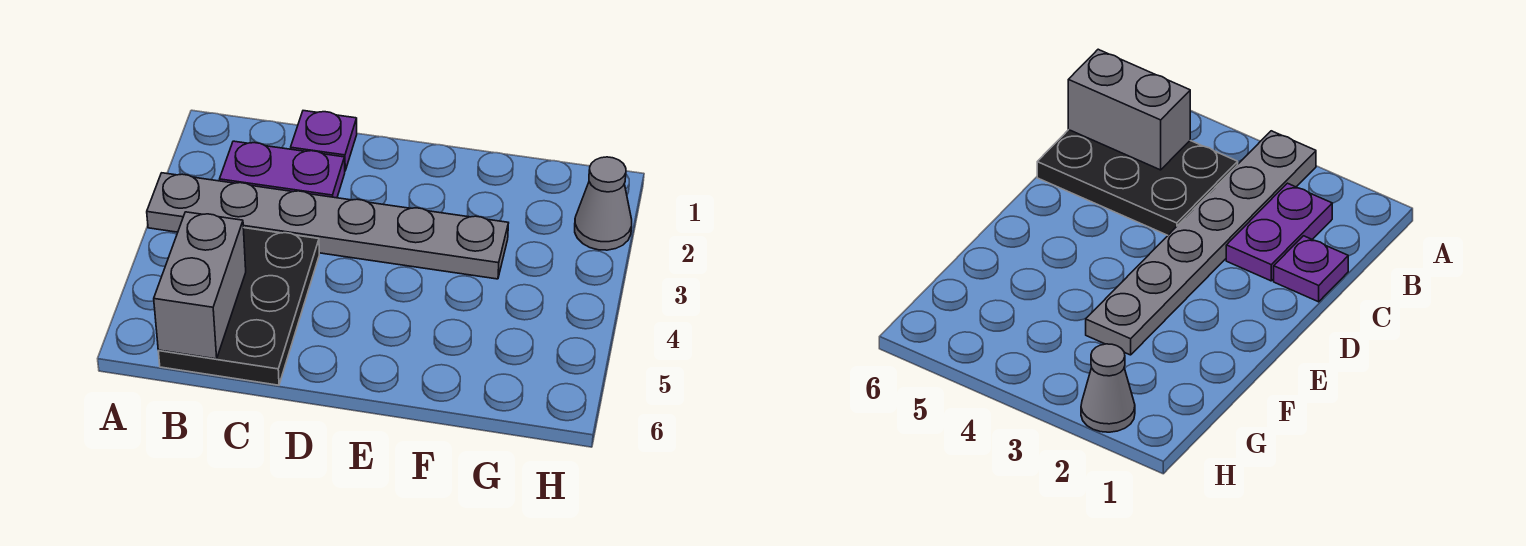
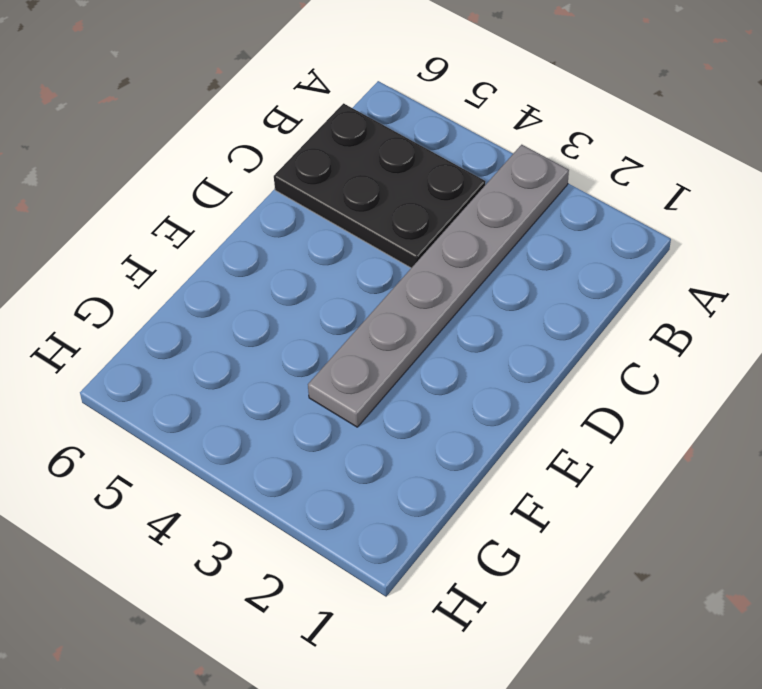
none -> purple plate B2:C2 level 1
none -> purple plate C1 level 1

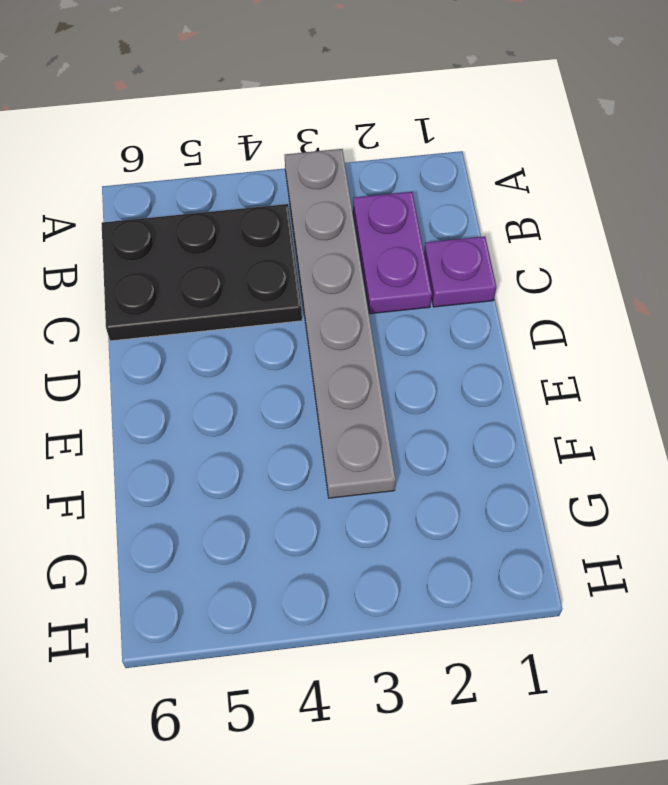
none -> grey cone H2 level 1
none -> grey brick B5:B6 level 2

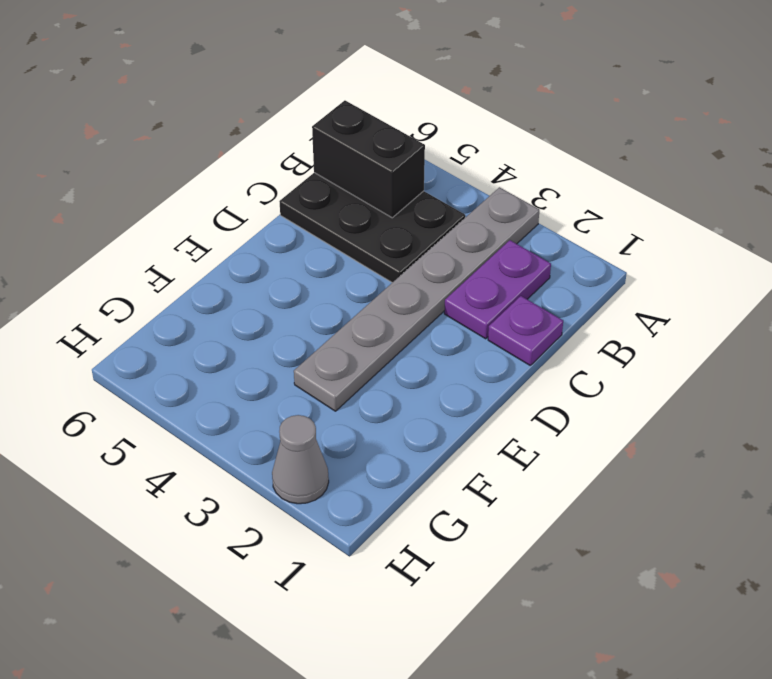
black brick B5:B6 level 2 -> grey brick B5:B6 level 2

